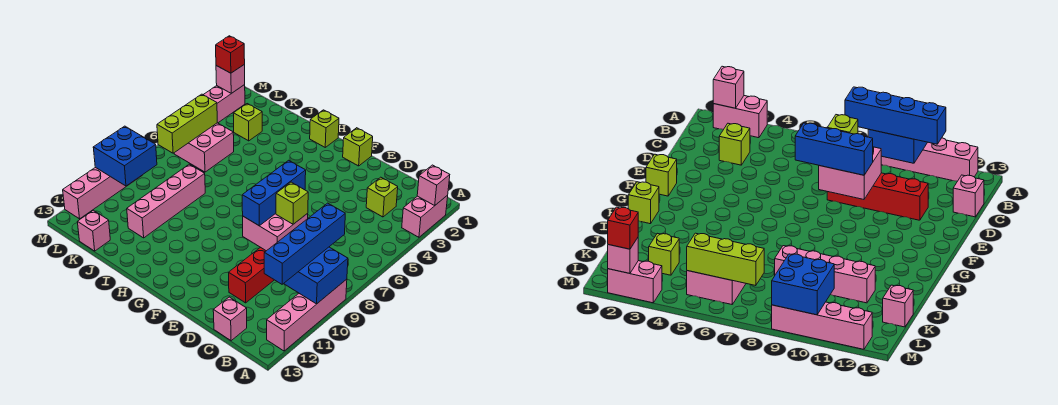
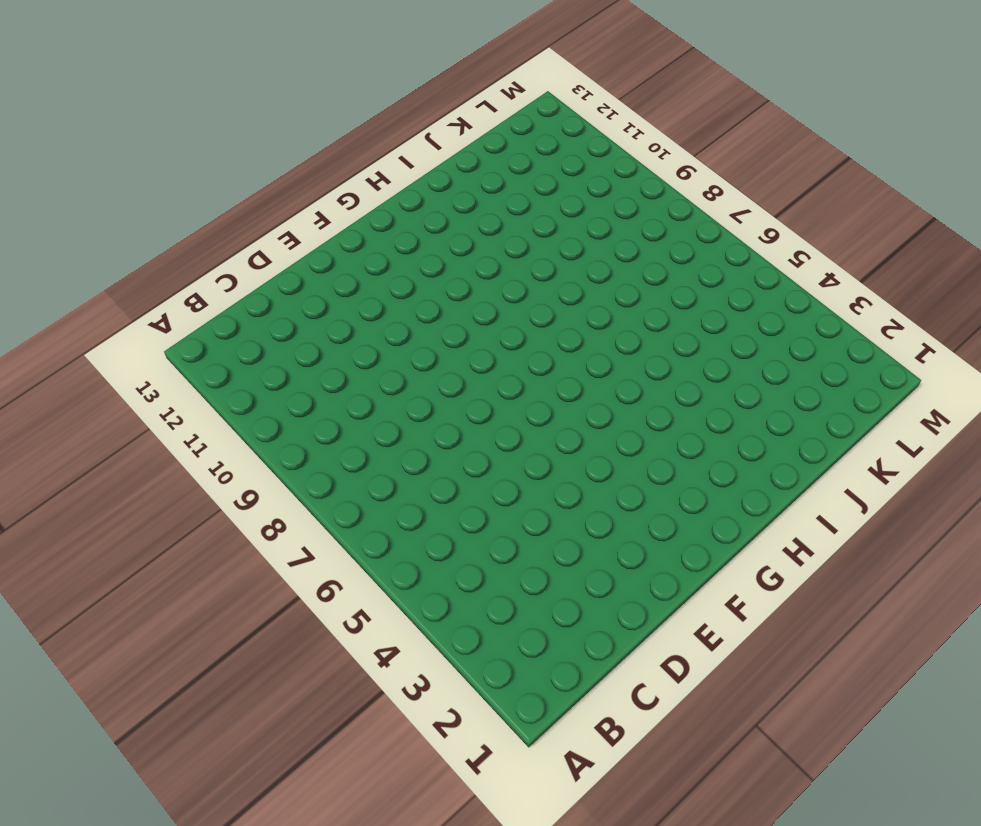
none -> pink brick A2:A3 level 1
none -> pink brick A9:A12 level 1
none -> lime brick C3 level 1

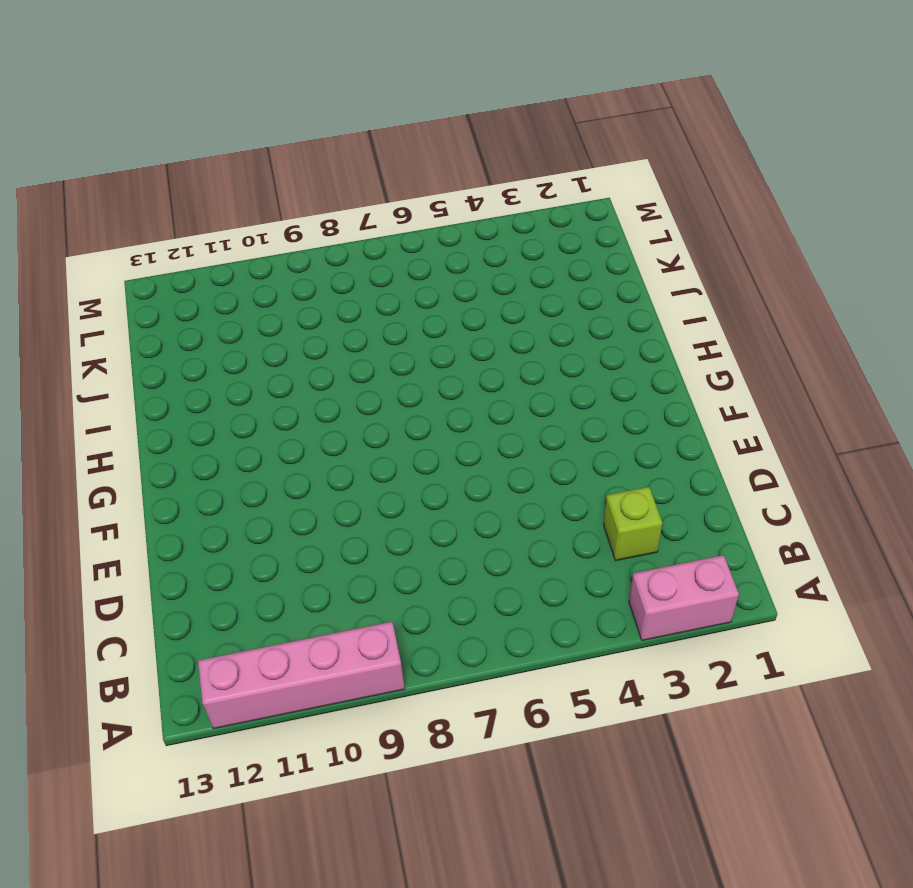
none -> pink brick C13 level 1
none -> red brick D8:D11 level 1
none -> lime brick F1 level 1

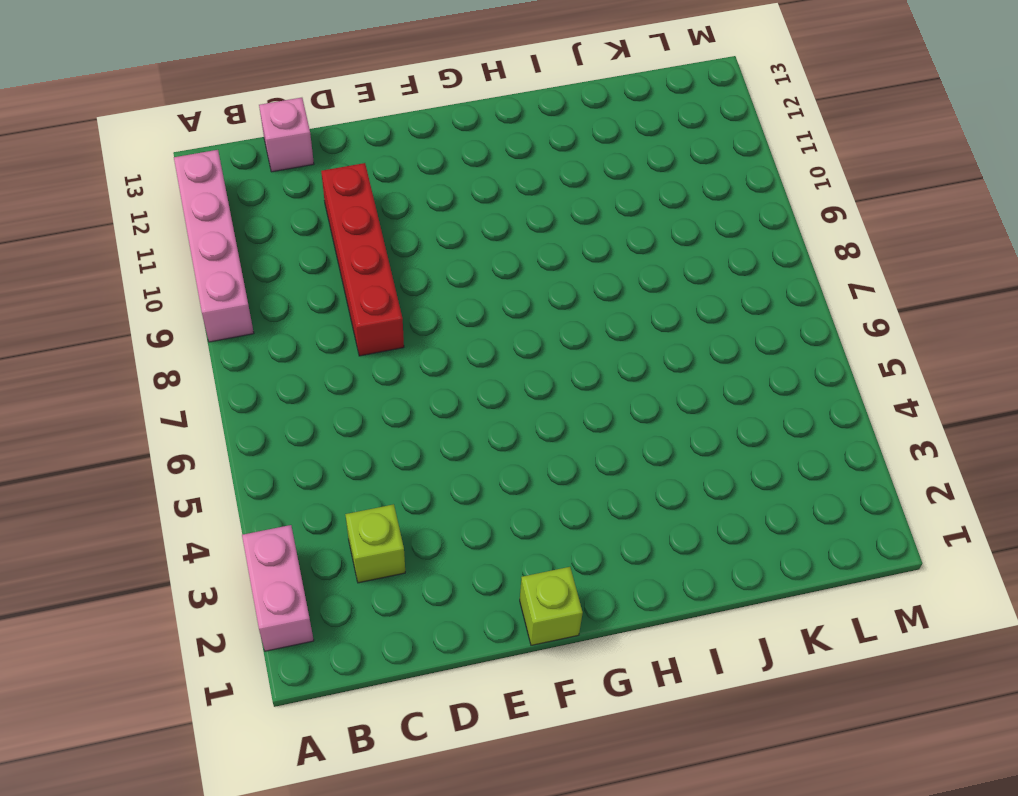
none -> lime brick H1 level 1
none -> pink brick J8:J11 level 1
none -> lime brick K3 level 1

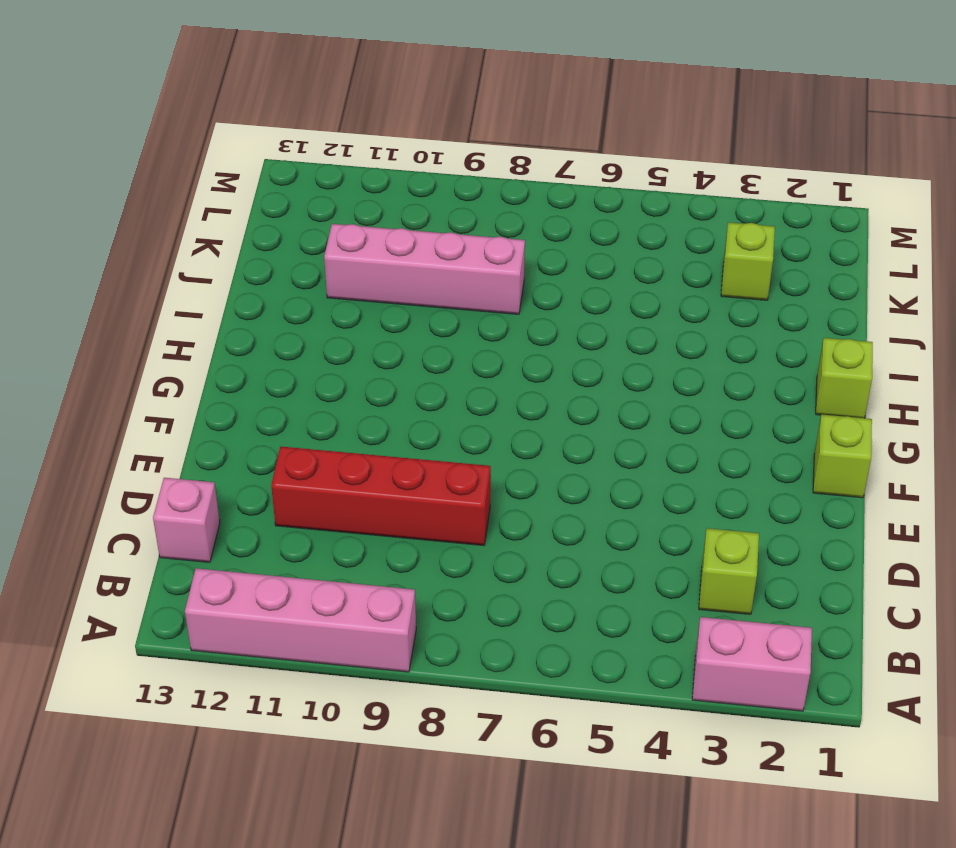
none -> pink brick K5:L6 level 1
none -> pink brick K13 level 1
none -> pink brick M2:M3 level 1

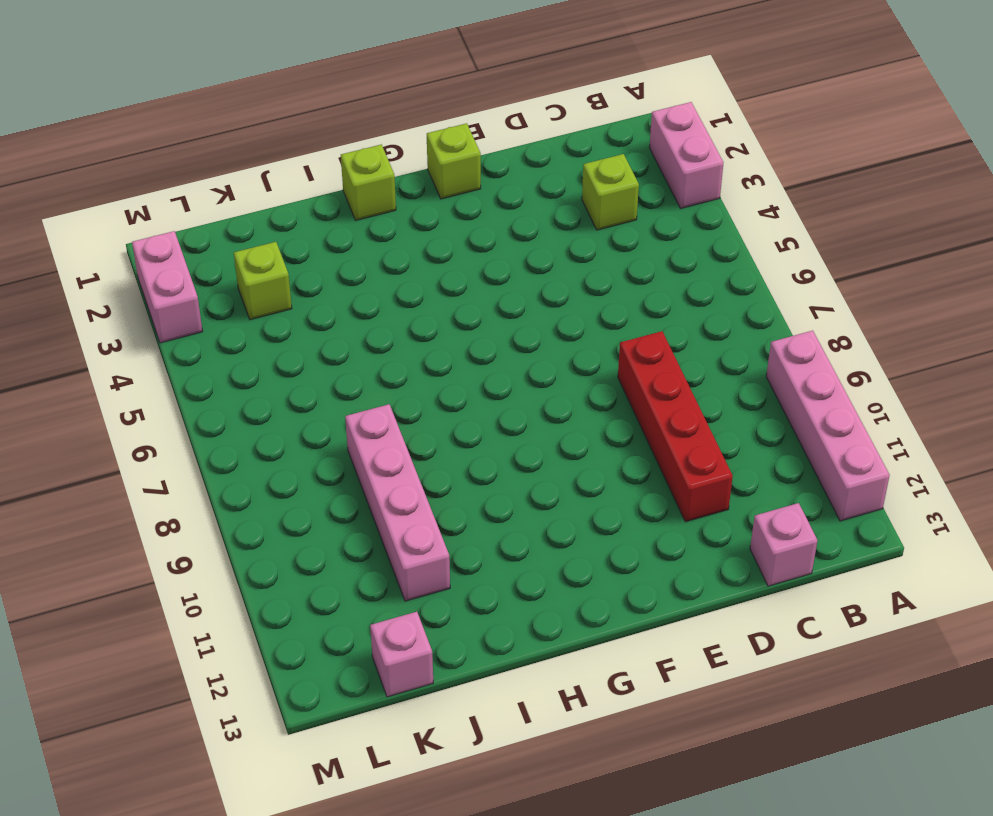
none -> pink brick K5:L6 level 1
none -> pink brick M9:M12 level 1
none -> pink brick A2 level 2

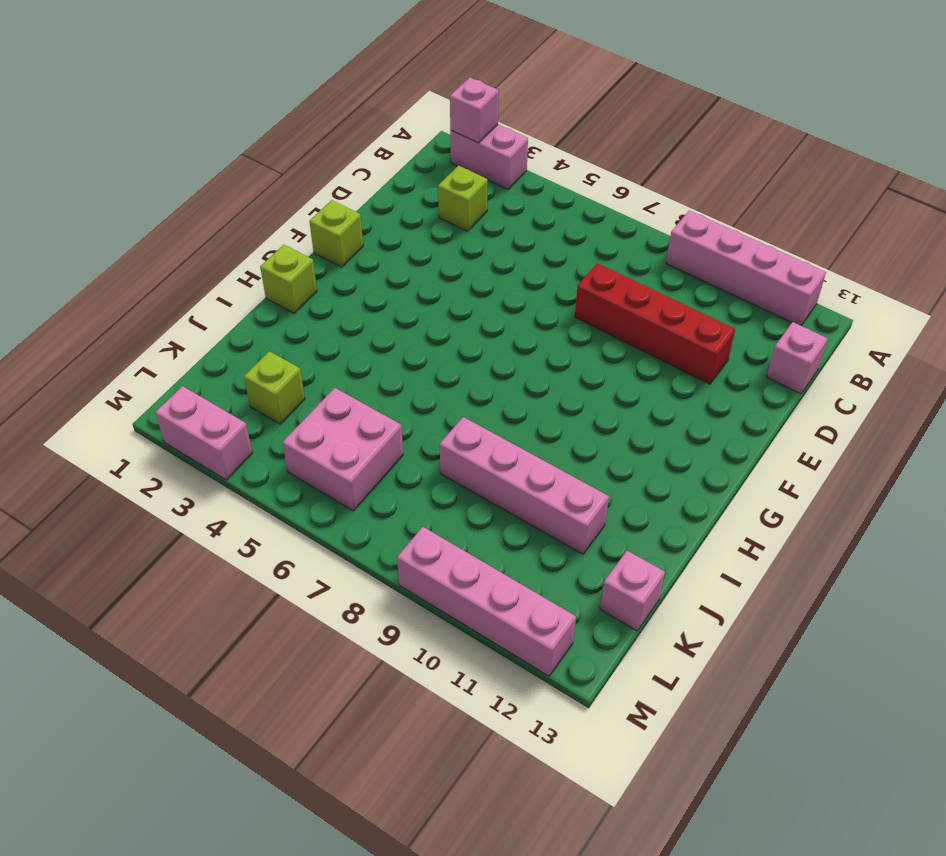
none -> blue brick A9:B10 level 2
none -> pink brick D8:E9 level 2
none -> lime brick L5:L7 level 2

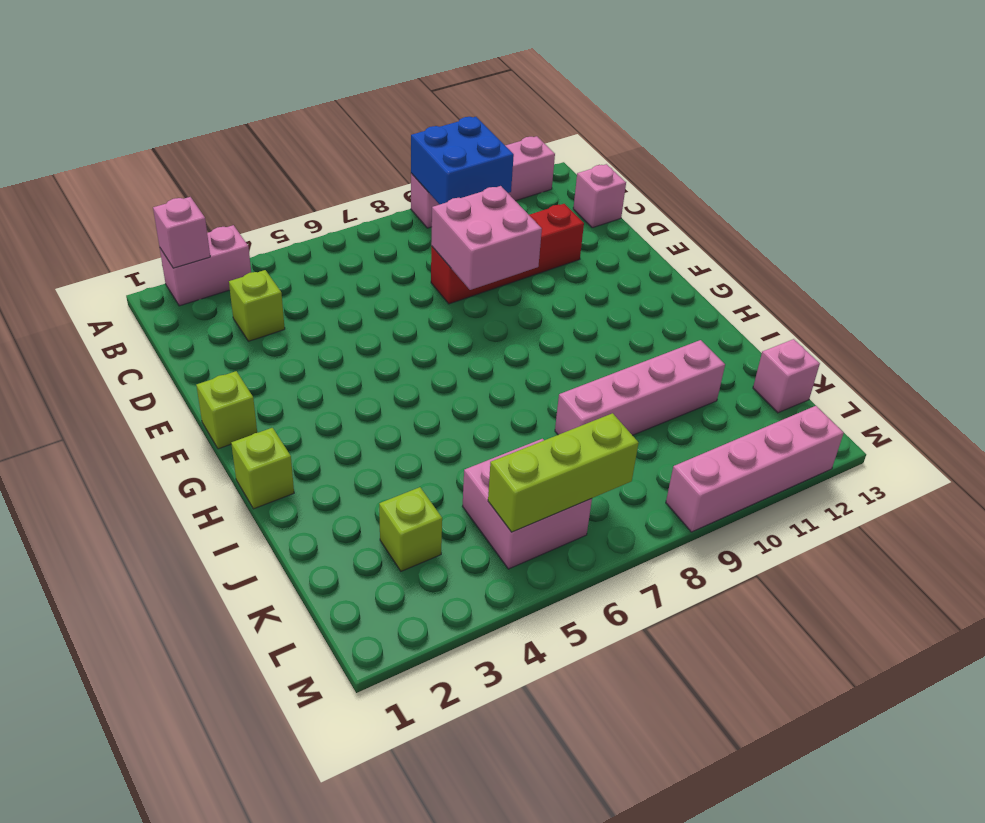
none -> pink brick M2:M3 level 1
none -> blue brick L9:M10 level 2
none -> pink brick M2 level 2

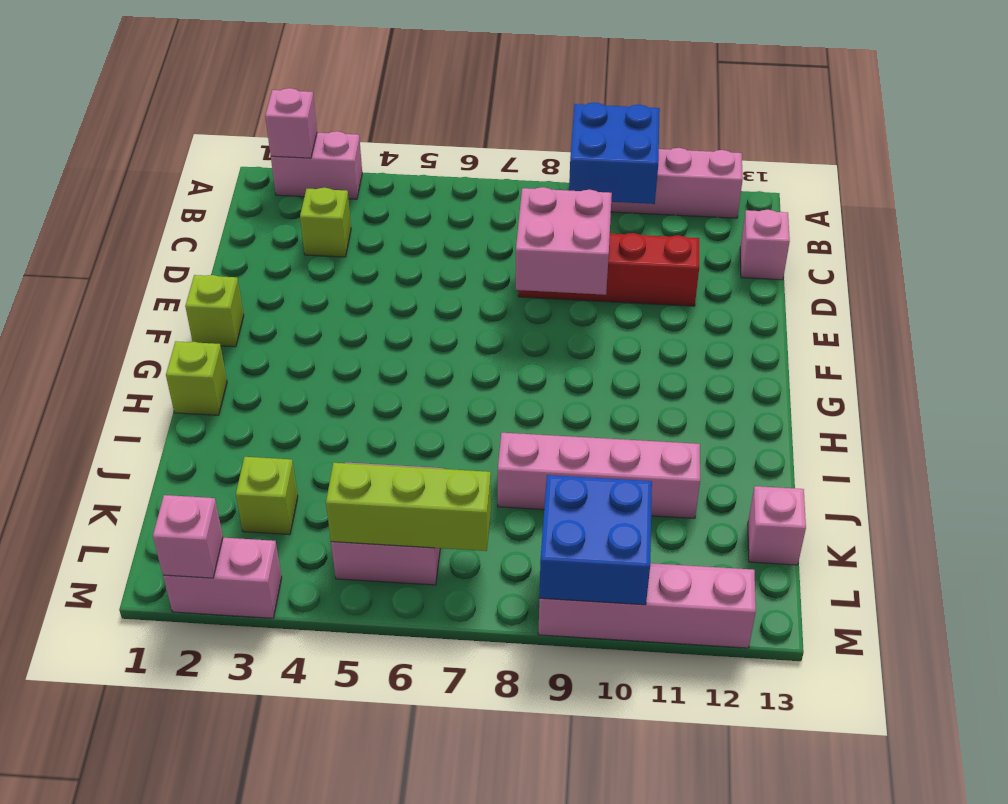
none -> blue brick B8:B11 level 3
none -> lime brick D8 level 3
none -> blue brick E7:E9 level 3

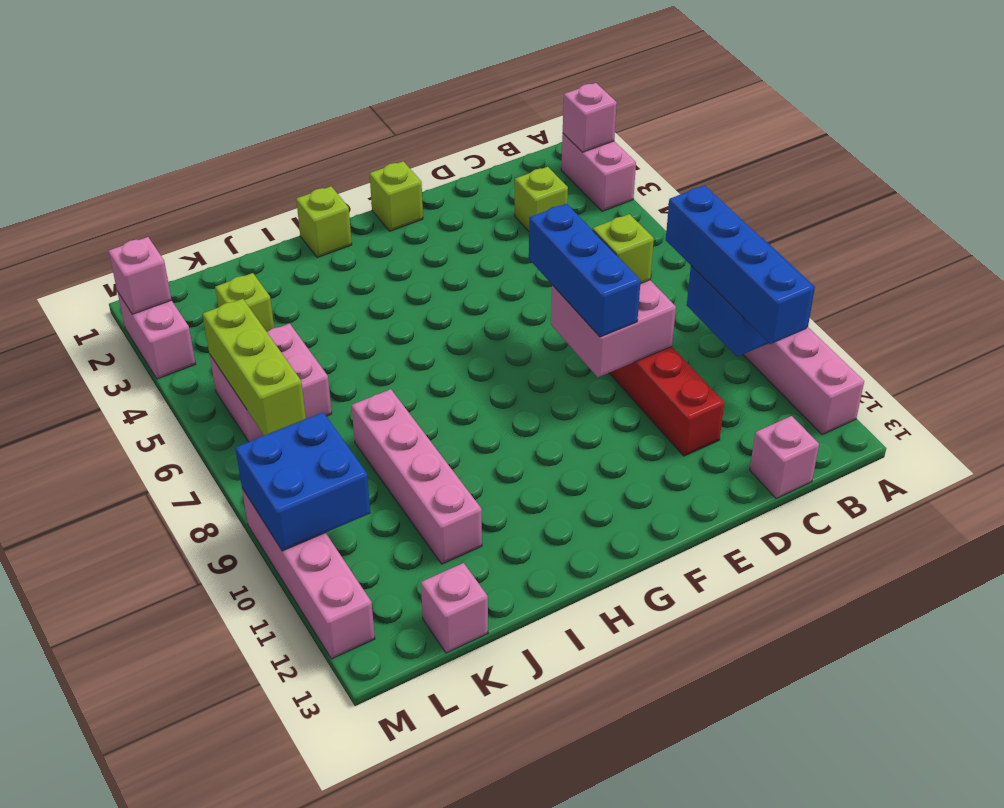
none -> red brick M2 level 3

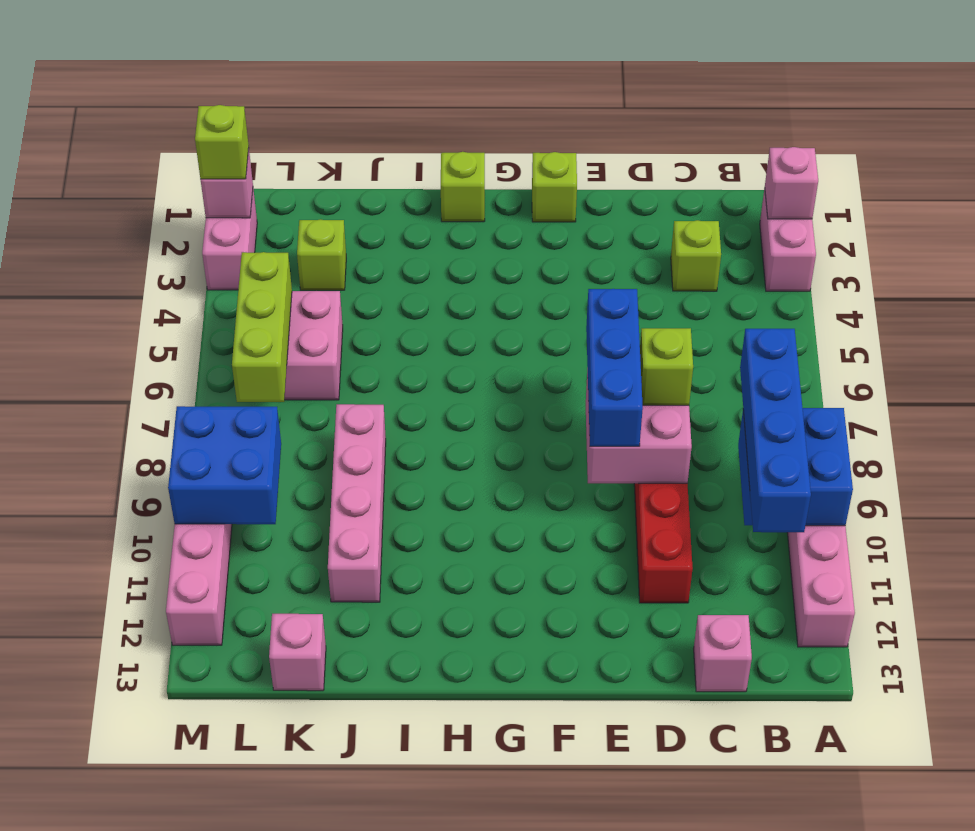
lime brick M2 level 3 -> red brick M2 level 3

